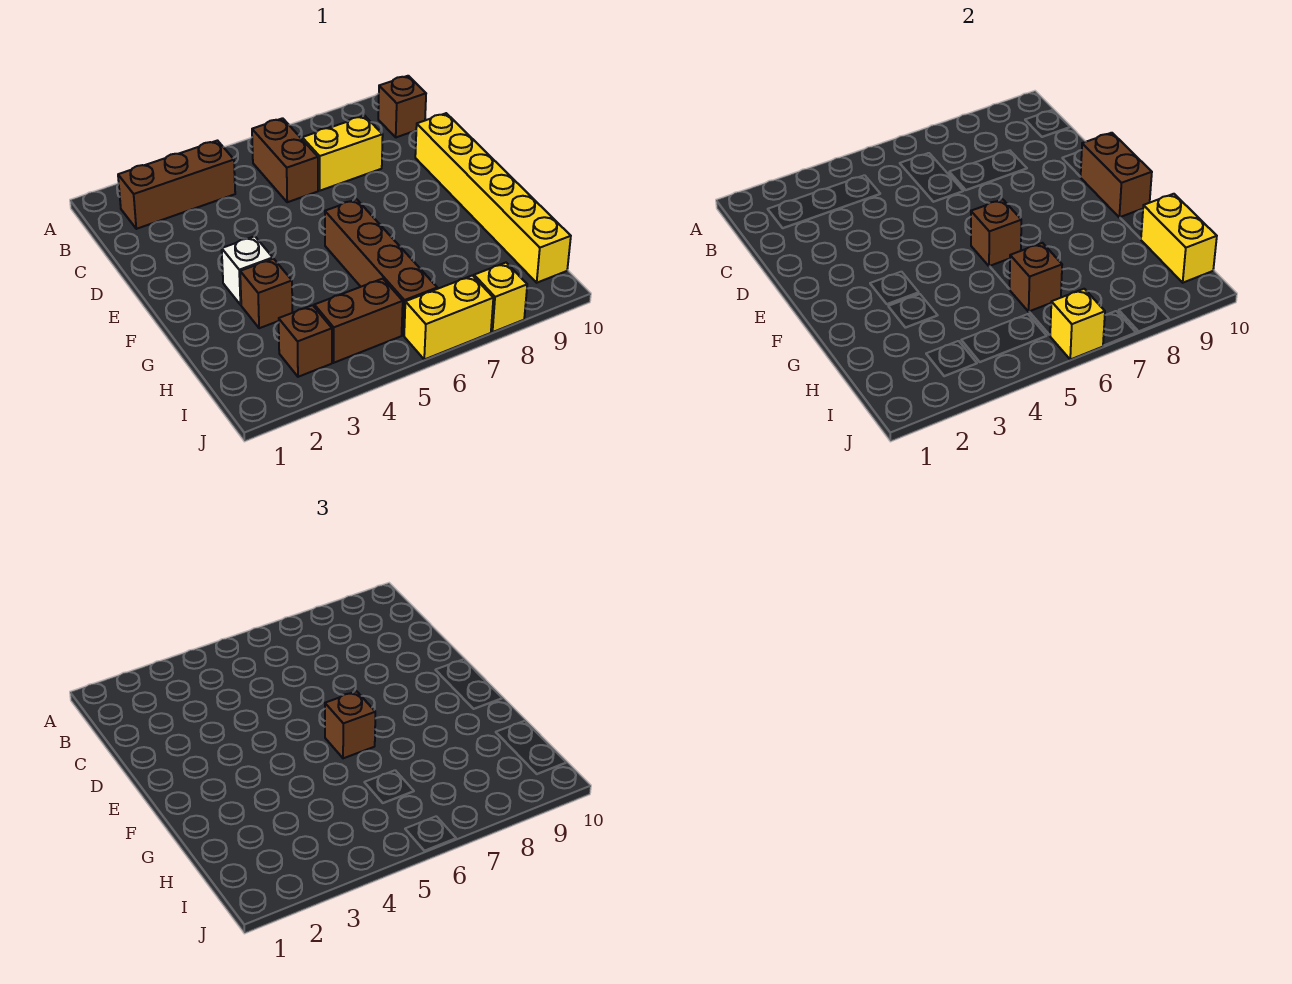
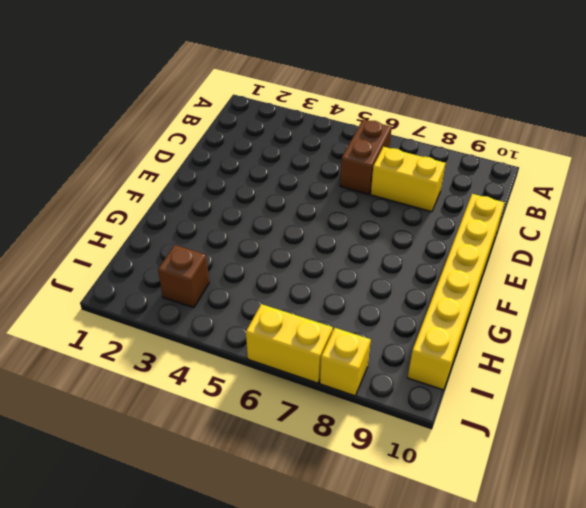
none -> brown brick B2:B4 level 1
none -> brown brick B10 level 1
none -> white brick F3 level 1

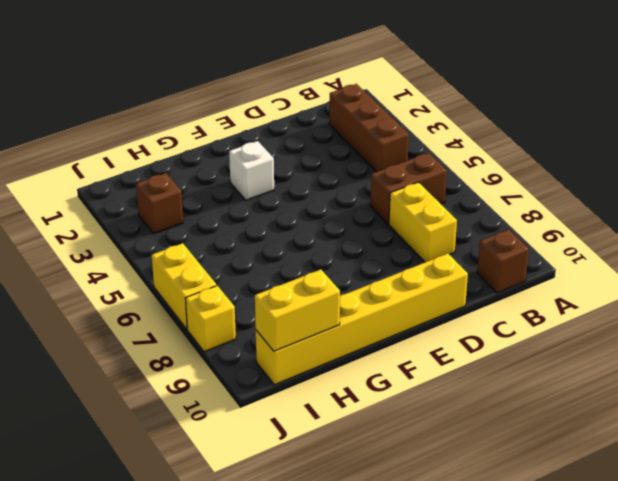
none -> brown brick F6:I6 level 1
none -> brown brick G3 level 1
none -> brown brick I4:I5 level 1

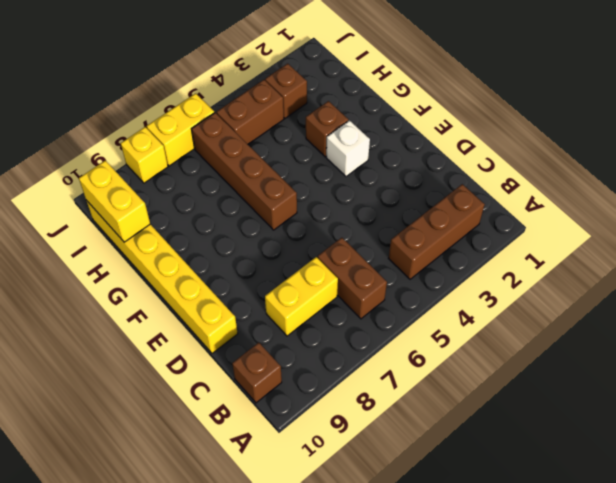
none -> brown brick E10:F10 level 2
none -> brown brick F6 level 2
none -> brown brick H6 level 2

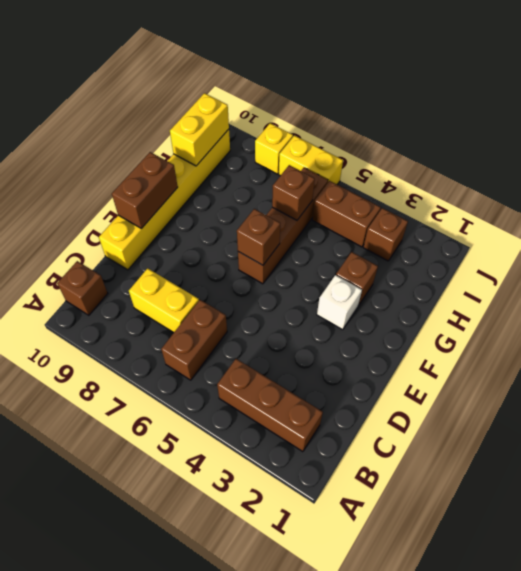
none -> yellow brick J6 level 2
none -> brown brick F6 level 3

